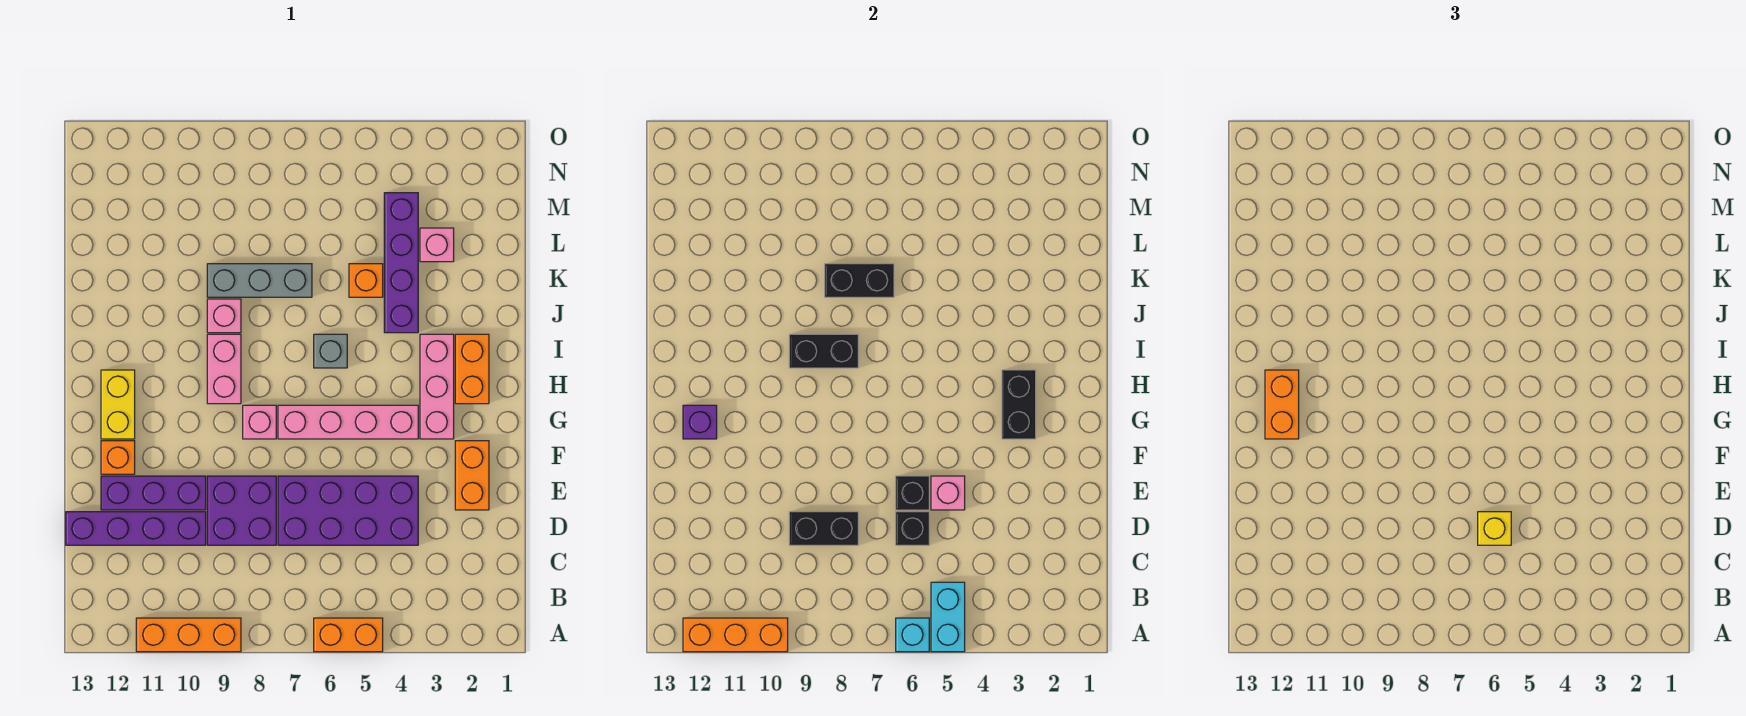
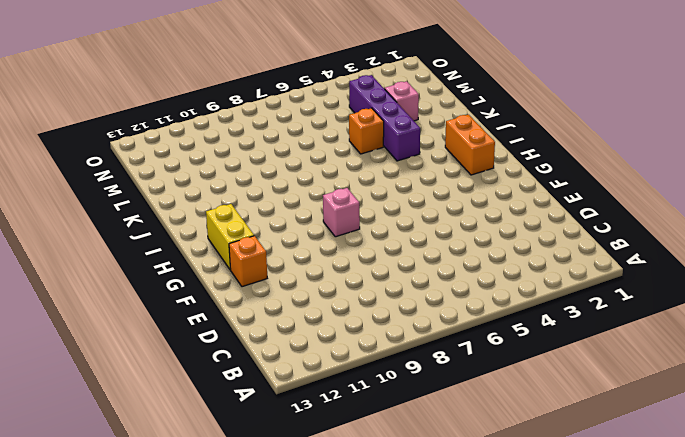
none -> orange brick A5:A6 level 1
none -> orange brick A9:A11 level 1
none -> purple brick D4:E7 level 1
none -> purple brick D8:E9 level 1

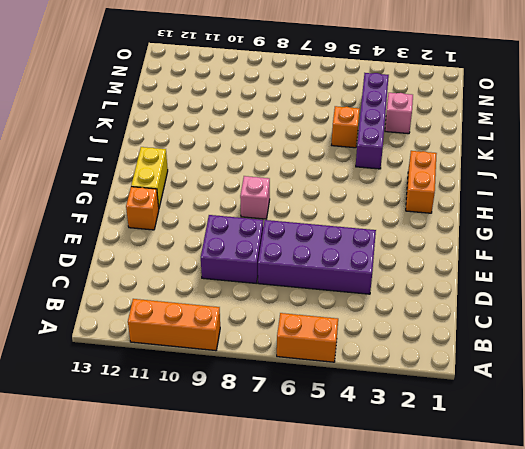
none -> purple brick D10:D13 level 1
none -> orange brick E2:F2 level 1
none -> purple brick E10:E12 level 1
none -> pink brick G3:I3 level 1

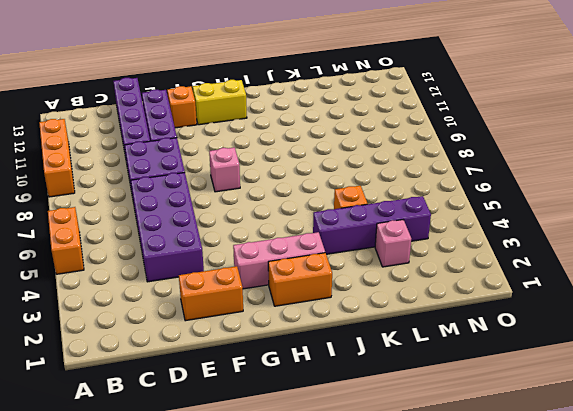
none -> pink brick G4:G7 level 1
none -> pink brick H9:I9 level 1
none -> grey brick I6 level 1
none -> pink brick J9 level 1

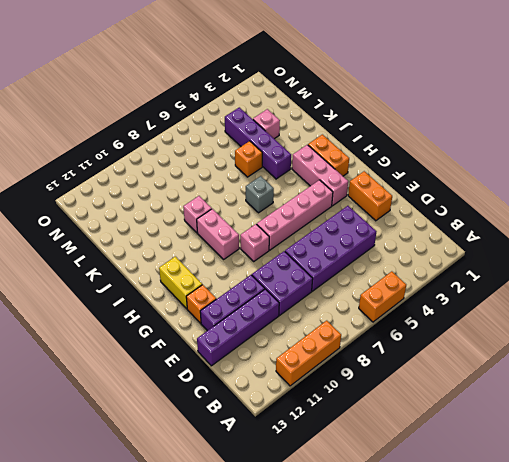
none -> grey brick K7:K9 level 1
none -> cyan brick A5:B5 level 2
none -> cyan brick A6 level 2
none -> orange brick A10:A12 level 2

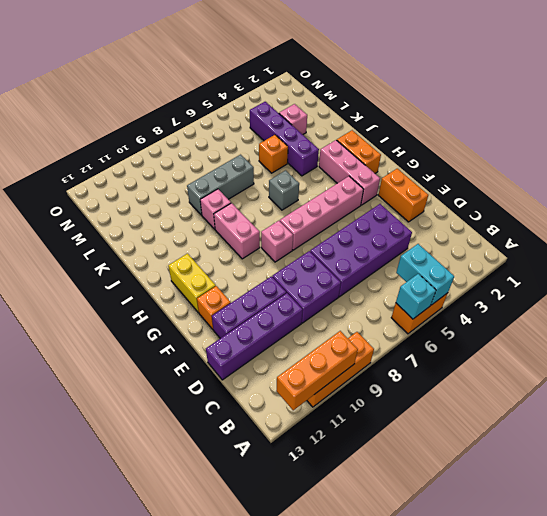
none -> black brick D6 level 2
none -> black brick D8:D9 level 2
none -> pink brick E5 level 2
none -> black brick E6 level 2

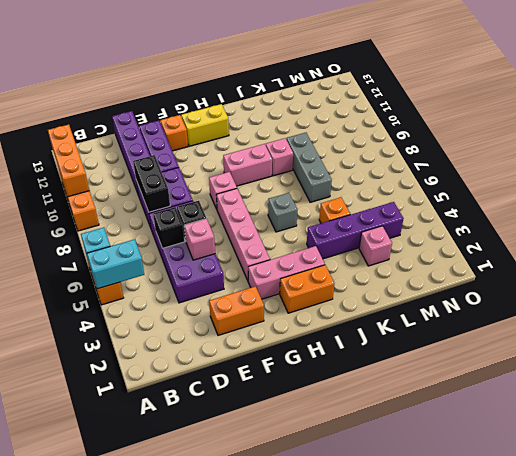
none -> black brick G3:H3 level 2
none -> purple brick G12 level 2
none -> black brick I8:I9 level 2
none -> black brick K7:K8 level 2

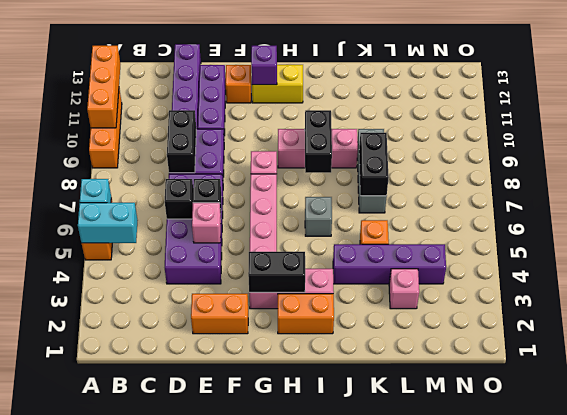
none -> yellow brick D6 level 3
none -> orange brick G12:H12 level 3

